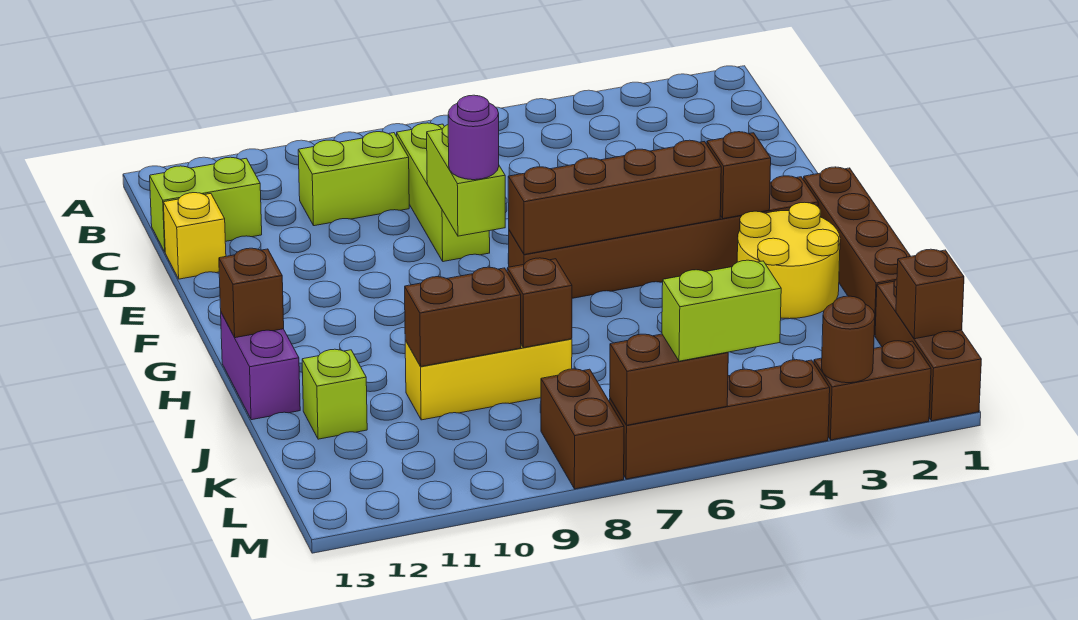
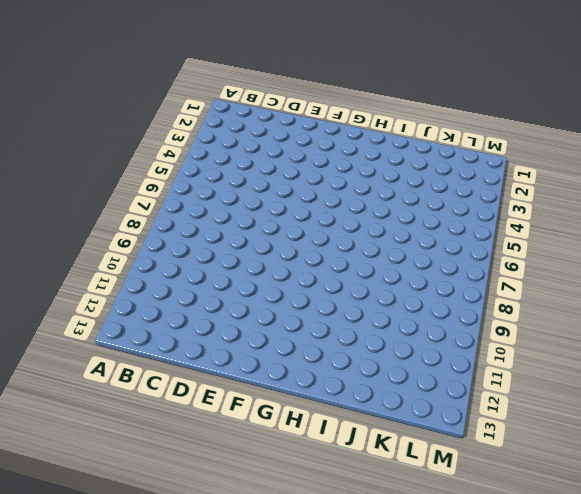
none -> lime brick C8:E8 level 1
none -> lime brick C9:C10 level 1
none -> lime brick C12:C13 level 1

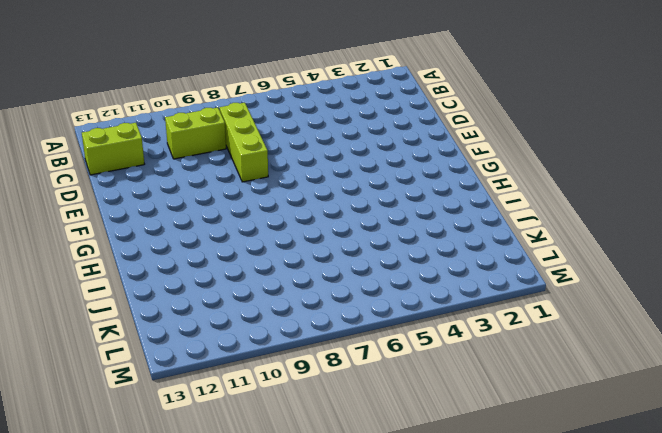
none -> yellow brick D13 level 1
none -> brown brick G1:J1 level 1
none -> brown brick G2:G7 level 1

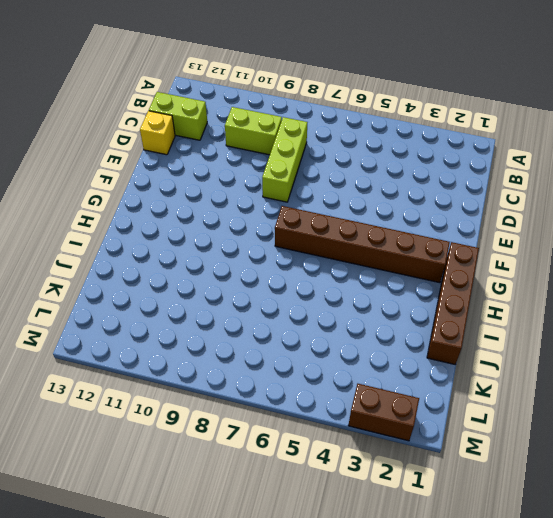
none -> yellow round brick H2:I3 level 1
none -> purple brick H13:I13 level 1
none -> yellow brick J8:J10 level 1

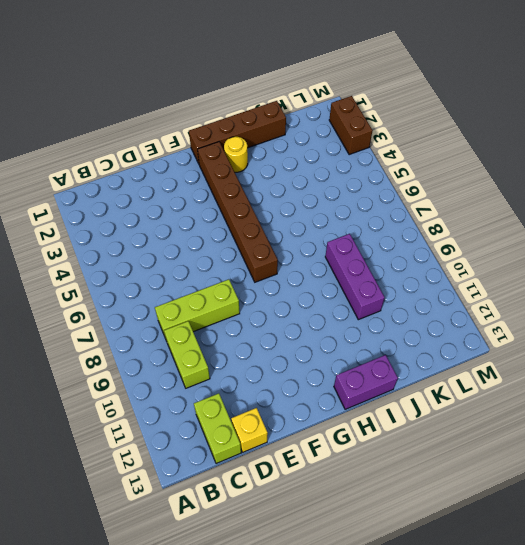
yellow round brick H2 level 1 -> yellow round brick H2:I3 level 1
purple brick J8:J10 level 1 -> yellow brick J8:J10 level 1
none -> lime brick J12 level 1
none -> brown brick K1:M1 level 1
none -> brown brick L8:M8 level 1

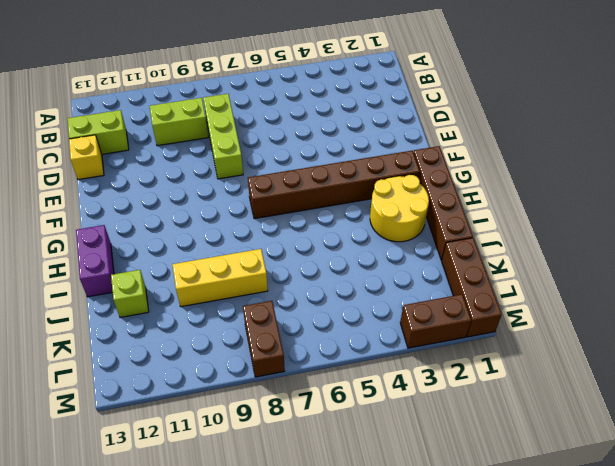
none -> brown brick M4:M7 level 1
none -> lime brick E8:F8 level 2
none -> brown brick G3 level 2

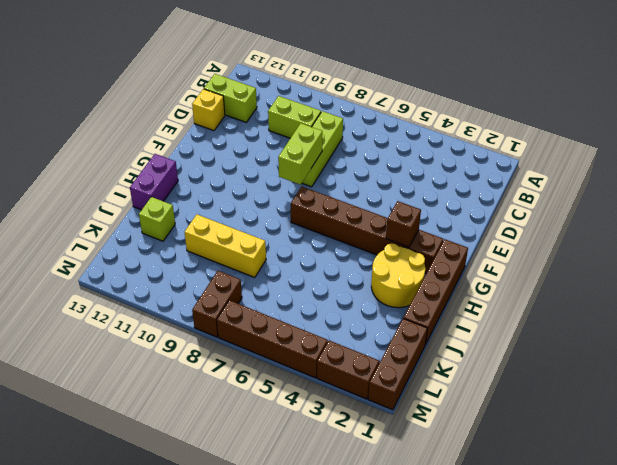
none -> brown brick G4:G7 level 2
none -> brown brick H13 level 2
none -> brown brick J8 level 2

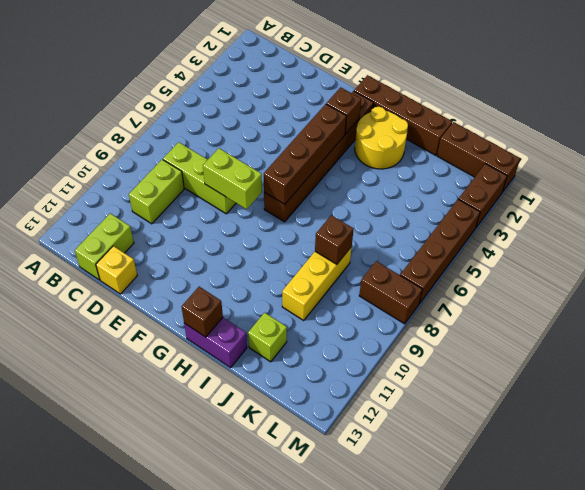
none -> brown brick J9:J10 level 2
none -> brown brick L1 level 2
none -> brown round brick M3 level 2

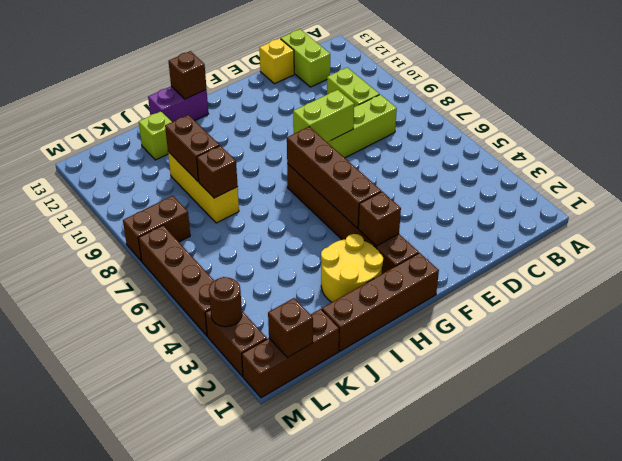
none -> brown brick M6:M7 level 2
none -> purple round brick F8 level 3
none -> lime brick M5:M6 level 3

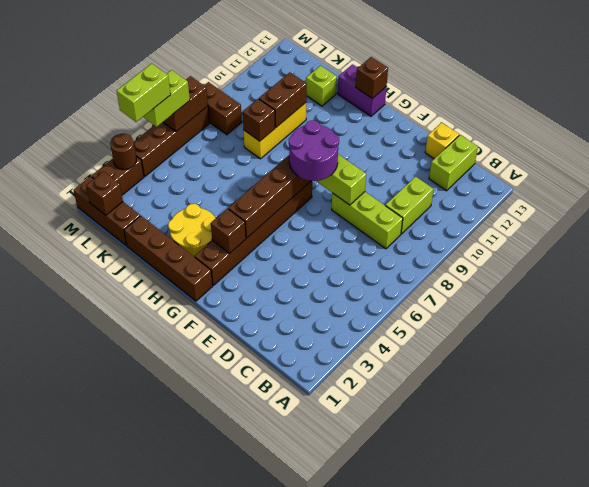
purple round brick F7:G8 level 3 -> purple round brick F8 level 3
lime brick M4:M5 level 4 -> none

